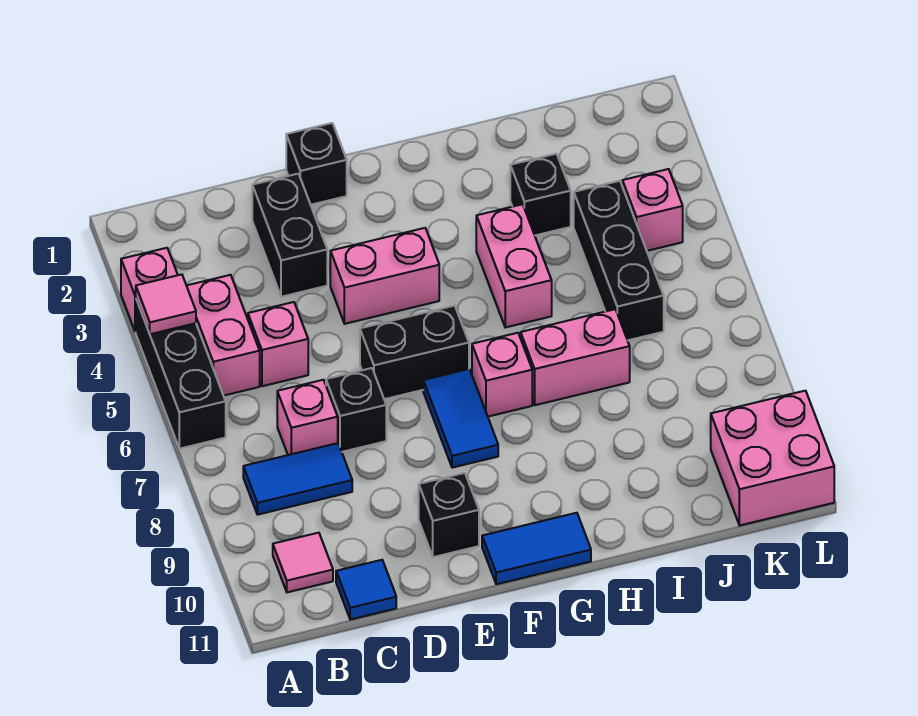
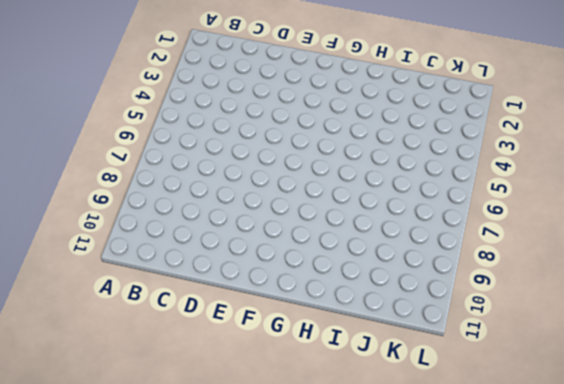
none -> pink brick A3 level 1
none -> black brick A4:A6 level 1
none -> pink brick B4:B5 level 1

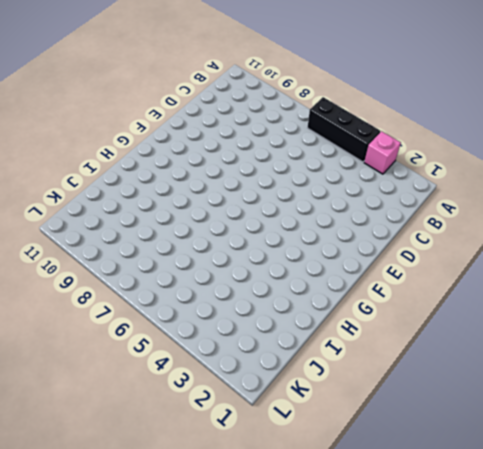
none -> pink brick B4:B5 level 1
none -> blue tile B8:C8 level 1
none -> pink tile B10 level 1

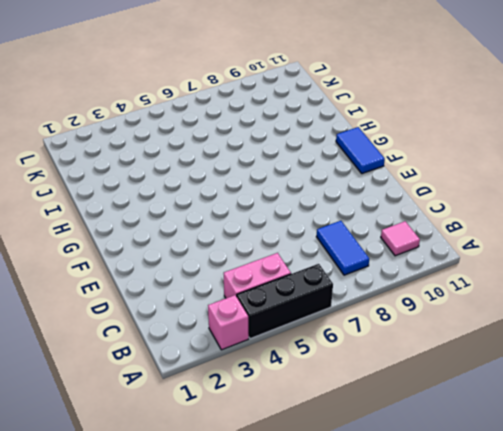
none -> pink brick C5 level 1
none -> pink brick C7 level 1
none -> blue tile C11 level 1

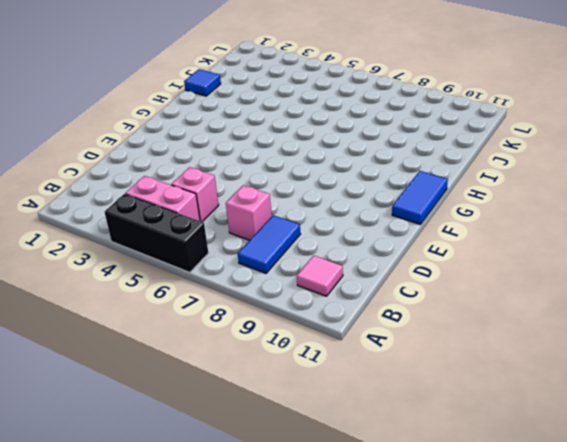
blue tile I1 level 1 -> blue tile C11 level 1
none -> pink brick A3 level 1
none -> black brick D2:D3 level 1
none -> black brick D7 level 1

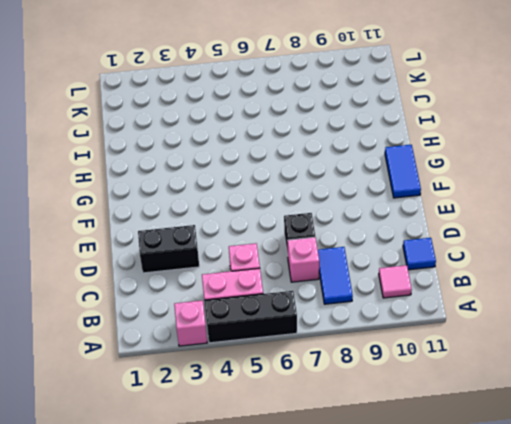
none -> black brick E1 level 1
none -> pink brick E4:F4 level 1
none -> black brick E6:F6 level 1

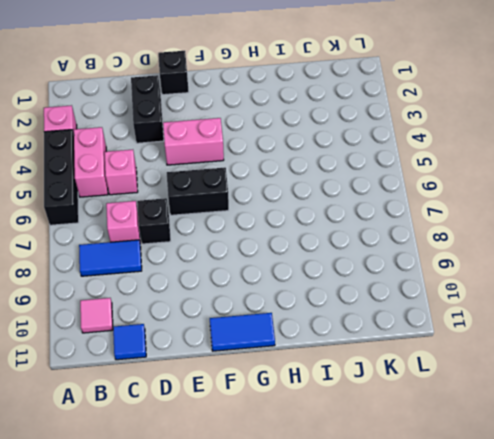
none -> black brick E10 level 1
none -> blue tile F7:F8 level 1
none -> pink brick G7 level 1

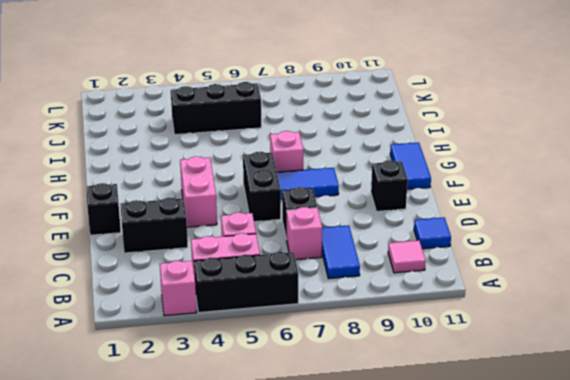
none -> pink brick H4:H5 level 1
none -> pink brick H7:I7 level 1
none -> black brick I3 level 1

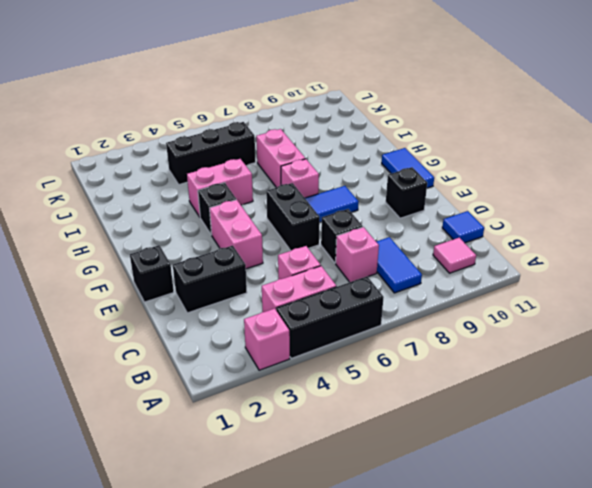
black brick G4 level 1 -> black brick I3 level 1
none -> pink brick K4 level 1
none -> pink brick K10:L11 level 1
none -> pink tile A4 level 2

